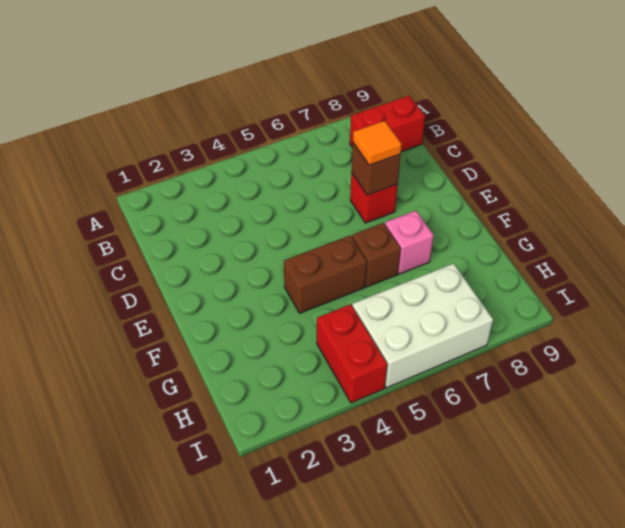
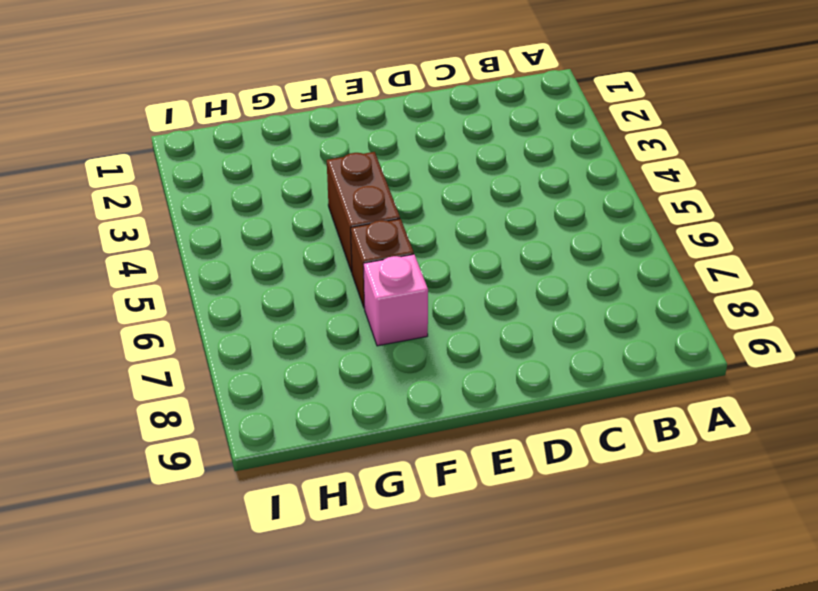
none -> red brick B8:B9 level 1
none -> red brick D7 level 1

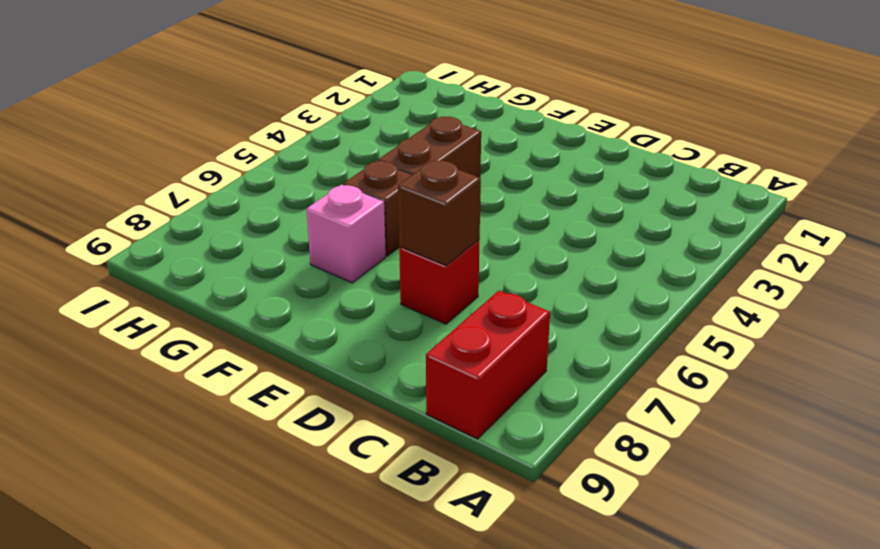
none -> red brick H4:I4 level 1
none -> white brick H5:I7 level 1

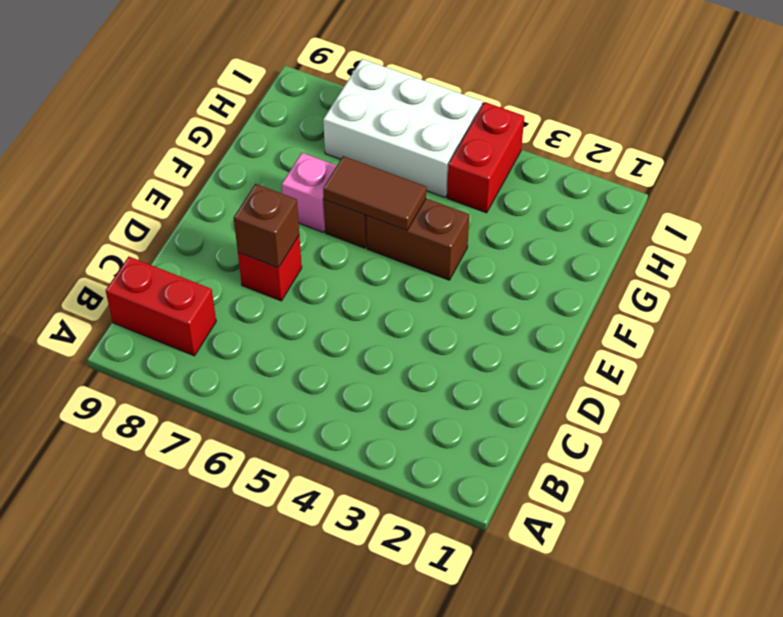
brown tile F5:F6 level 2 -> none
none -> orange tile D7 level 3

